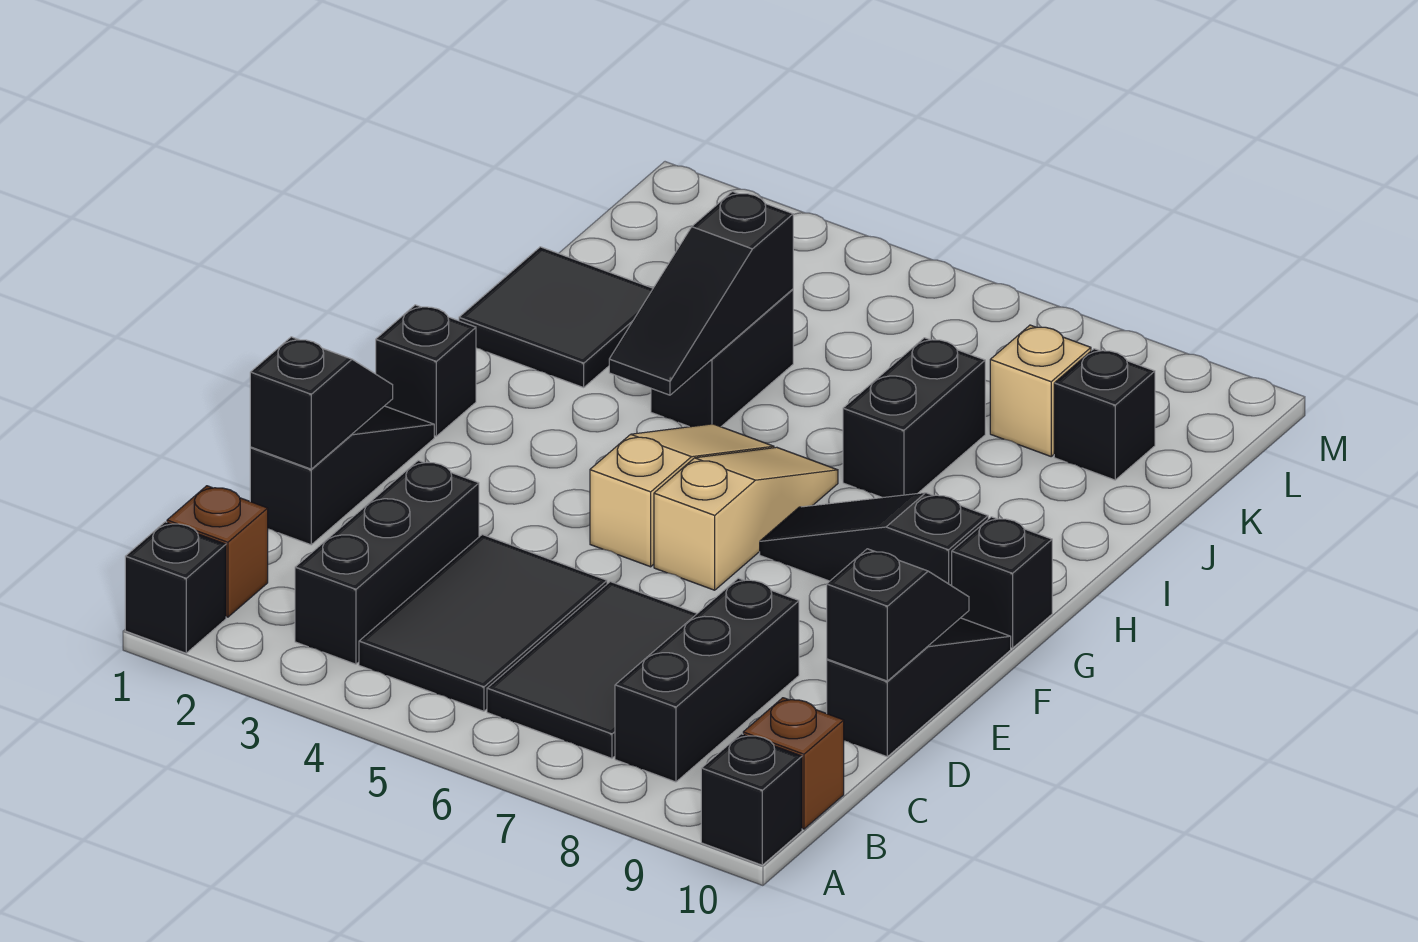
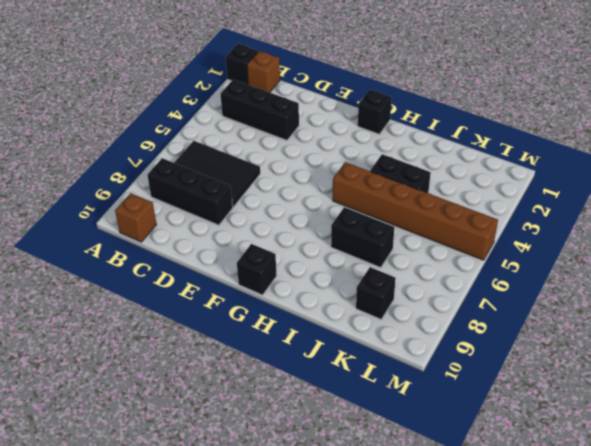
brown brick H5:M5 level 1 -> tan slope F5:H5 level 1 top F
none -> black brick A10 level 1
none -> black tile B4:D5 level 1
none -> black slope D1:F1 level 1 top D

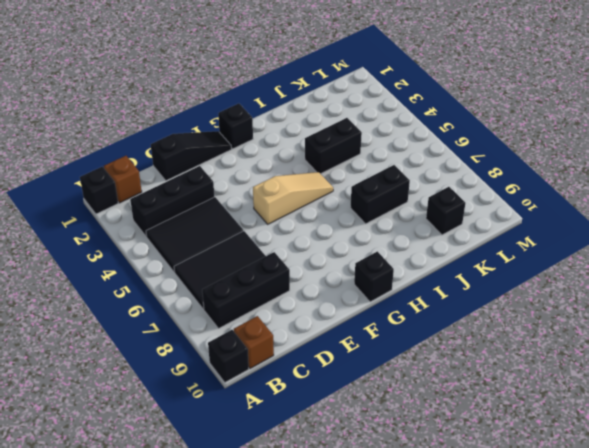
none -> black slope D10:F10 level 1 top D
none -> tan slope F6:H6 level 1 top F
none -> black slope G7:G9 level 1 top 9

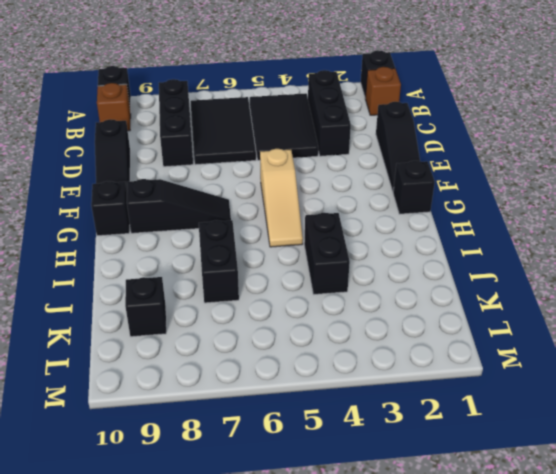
none -> tan slope F6:H6 level 1 top F
none -> black tile I1:J2 level 1
none -> tan brick K8 level 1

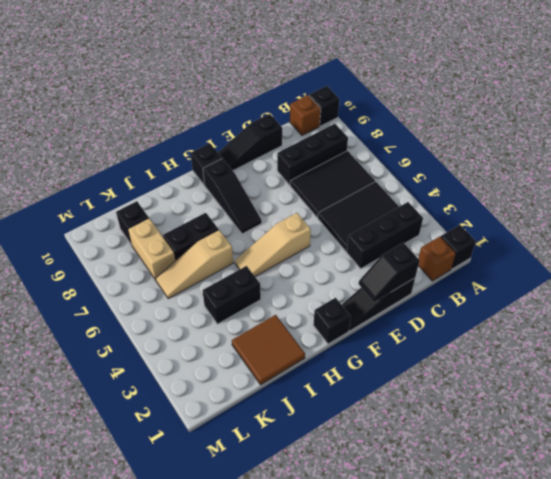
brown tile I1:J2 level 1 -> black tile I1:J2 level 1
tan slope I6:K6 level 1 top I -> tan slope F6:H6 level 1 top F
tan brick K7:K8 level 1 -> tan brick K8 level 1
none -> black slope D10:E10 level 2 top D
none -> black slope H4:J4 level 2 top J

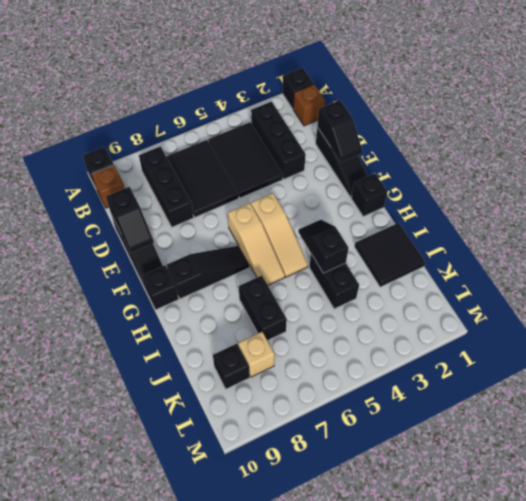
black slope H4:I4 level 2 top I -> black slope H4:J4 level 2 top J

